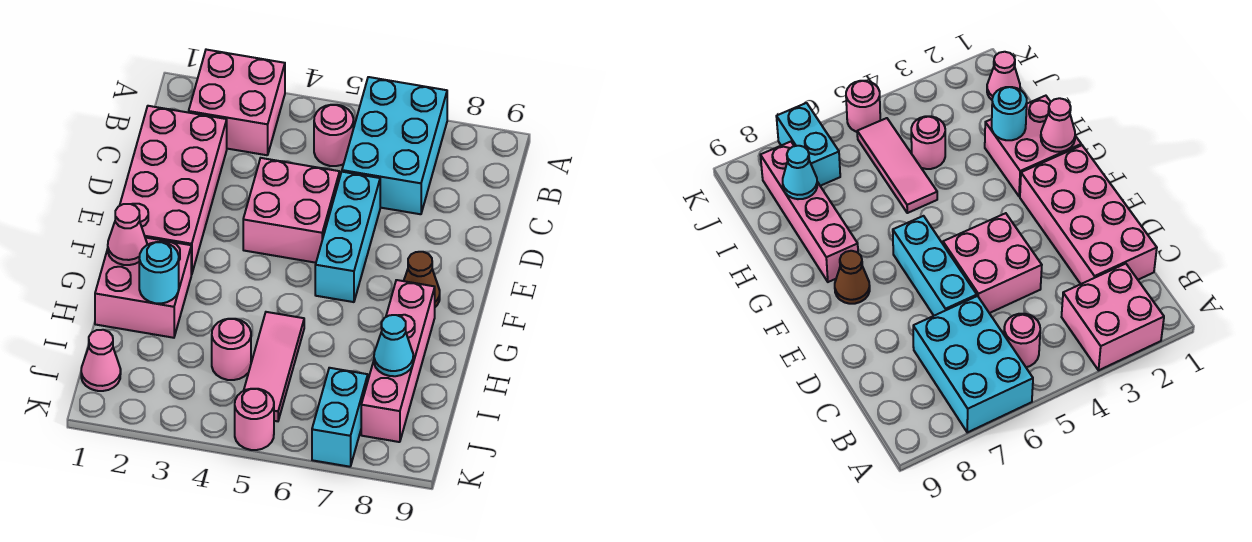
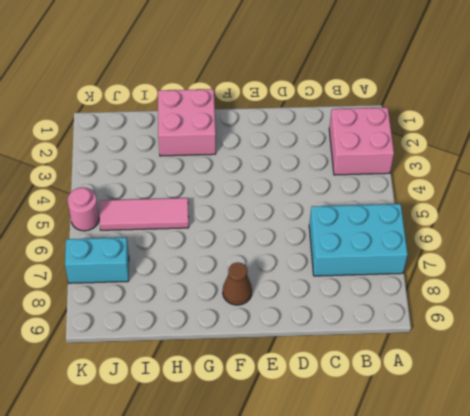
none -> pink round brick B5 level 1
none -> pink brick C1:F2 level 1
none -> pink brick D4:E5 level 1

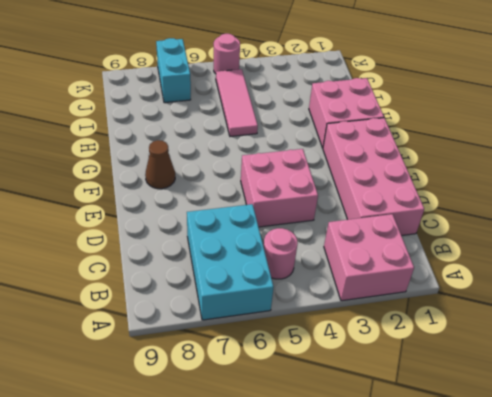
none -> cyan brick D6:F6 level 1
none -> pink brick G8:J8 level 1
none -> pink round brick I4 level 1

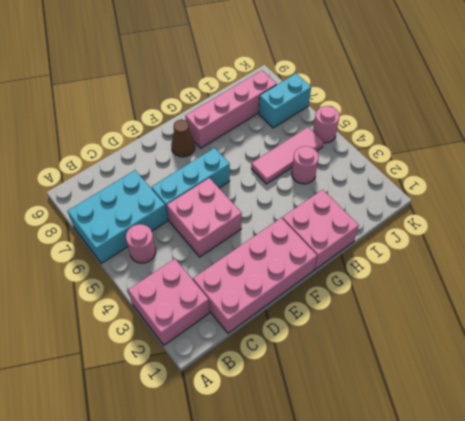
none -> pink cone J1 level 1
none -> pink cone G1 level 2
none -> cyan round brick H2 level 2

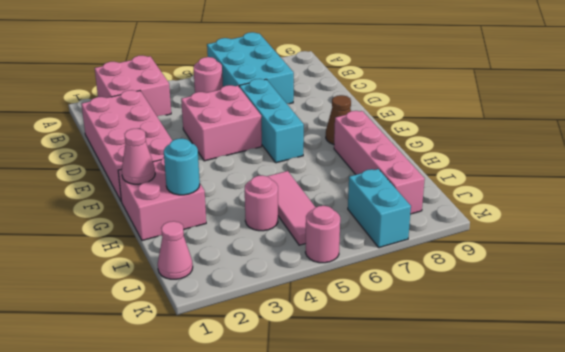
none -> cyan cone I8 level 2

